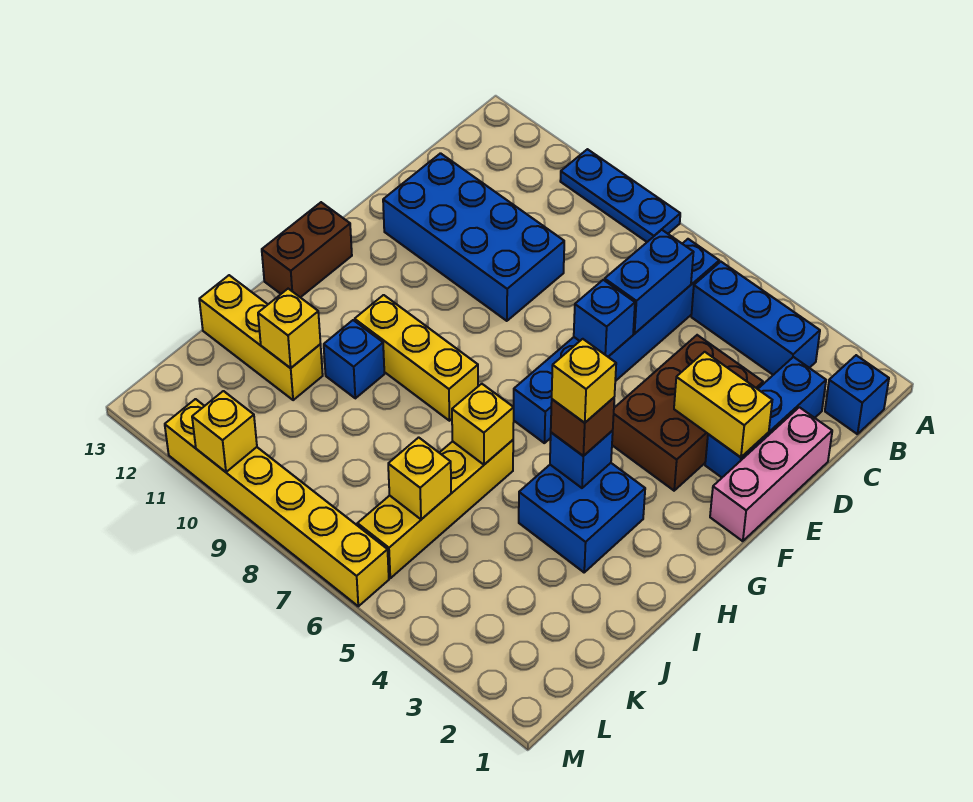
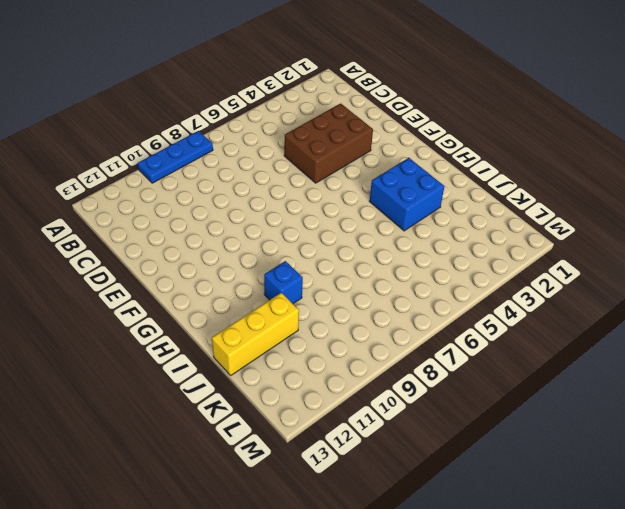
brown brick D3:E5 level 1 -> brown brick D3:F4 level 1
none -> blue brick B1 level 1
none -> blue brick B3:B5 level 1
none -> blue brick B6:G6 level 1

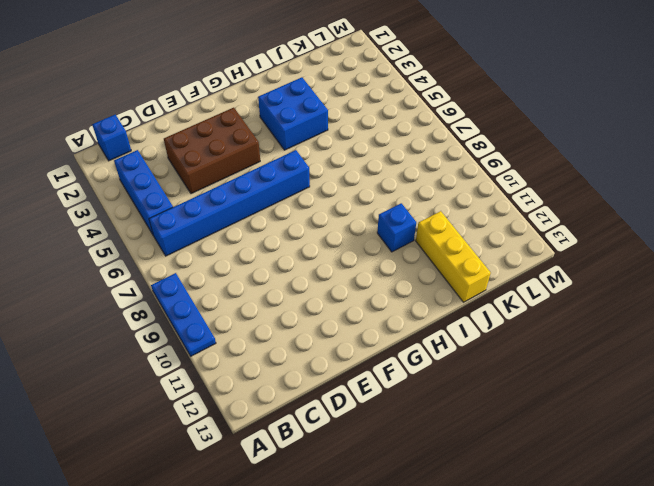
none -> blue brick C2:E2 level 1
none -> pink brick D1:F1 level 1
none -> blue brick D9:E12 level 1

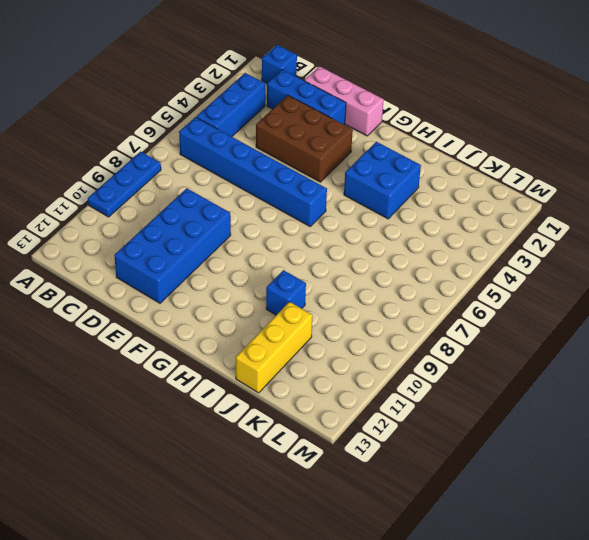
none -> brown brick G13:H13 level 1
none -> yellow brick H8:H10 level 1
none -> yellow brick I6:L6 level 1

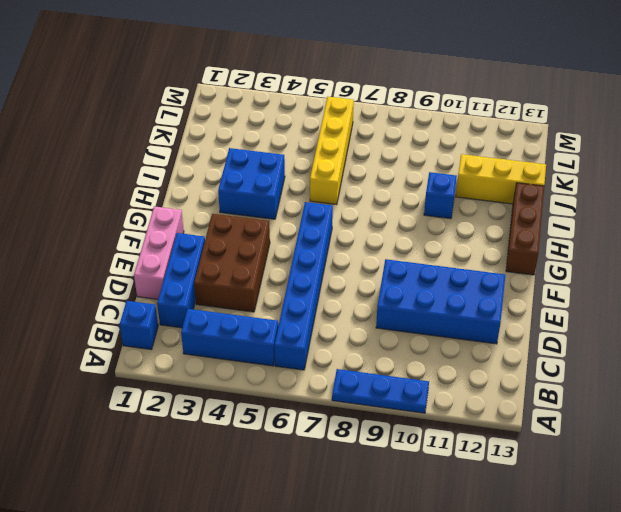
brown brick G13:I13 level 1 -> brown brick G13:H13 level 1
none -> yellow brick H8:H10 level 1
none -> yellow brick M6:M11 level 1
none -> blue brick C6:D6 level 2

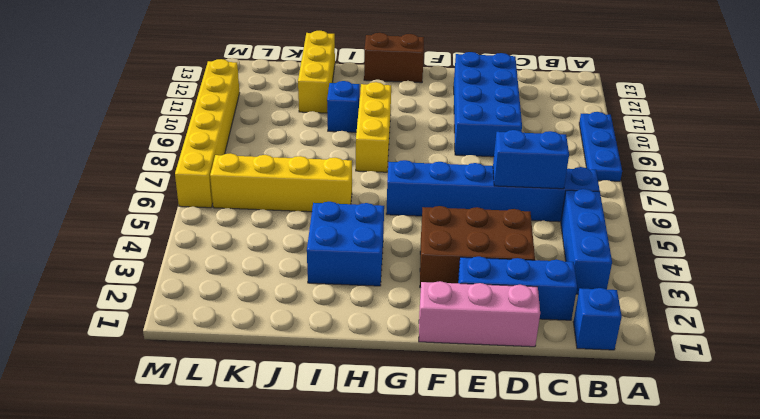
none -> yellow brick E2:E3 level 2
none -> blue brick E6 level 2
none -> blue brick H4 level 2

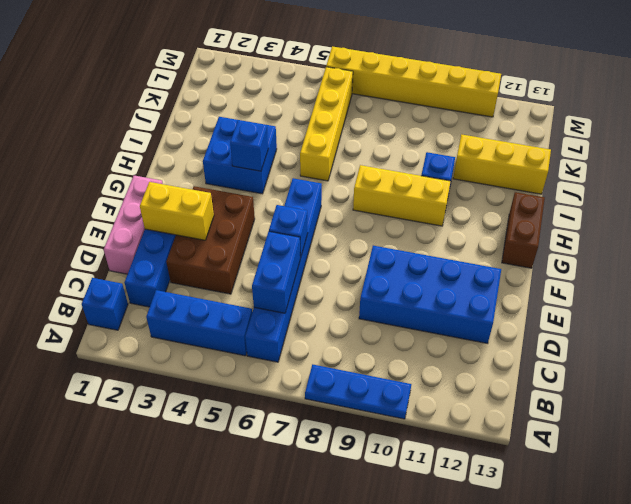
none -> yellow brick I6 level 2
none -> yellow brick J11 level 2
none -> yellow brick K6 level 2

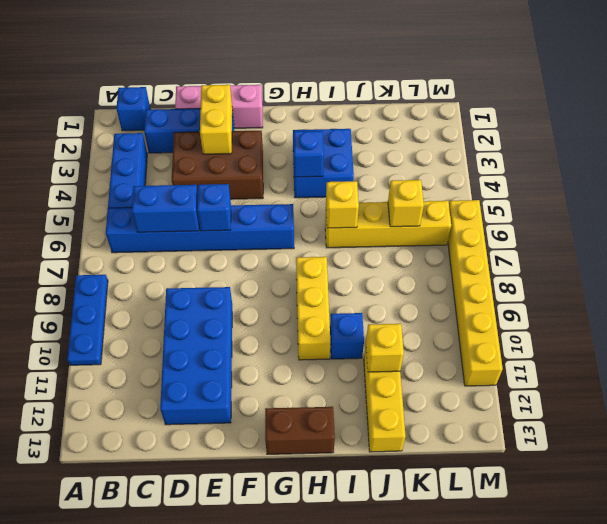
none -> yellow brick M10 level 2
none -> brown brick H4 level 3
none -> yellow brick H4 level 4

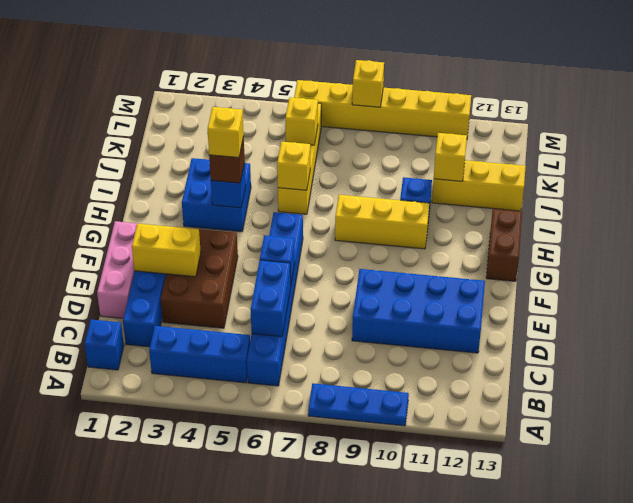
yellow brick M8 level 2 -> yellow brick M10 level 2

